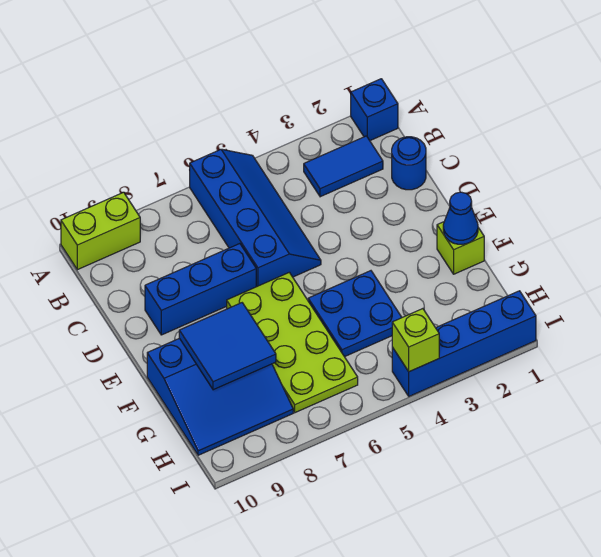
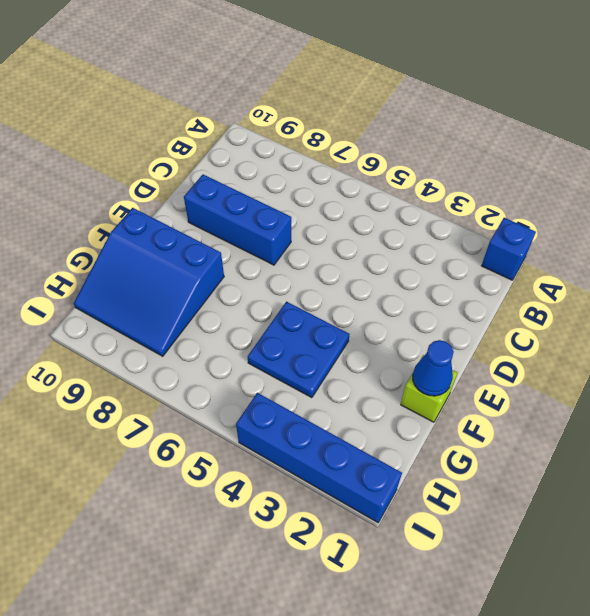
none -> blue slope A5:D6 level 1 top 6
none -> lime brick A9:A10 level 1
none -> blue tile B2:B3 level 1

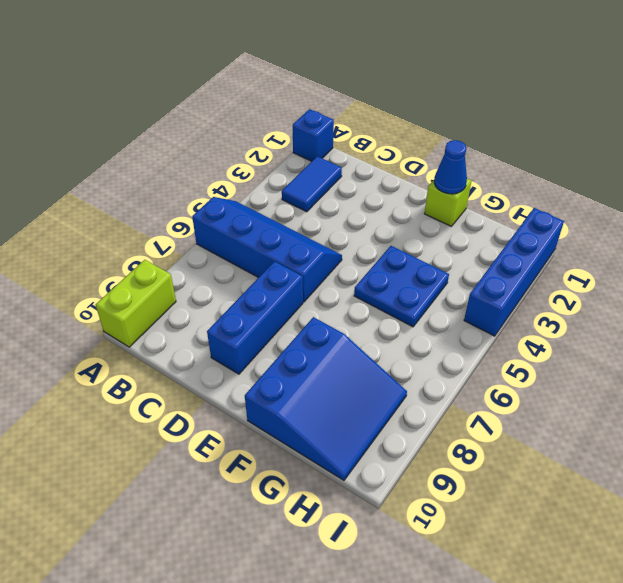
none -> blue round brick C1 level 1
none -> lime plate E6:H7 level 1
none -> blue tile F8:G9 level 2

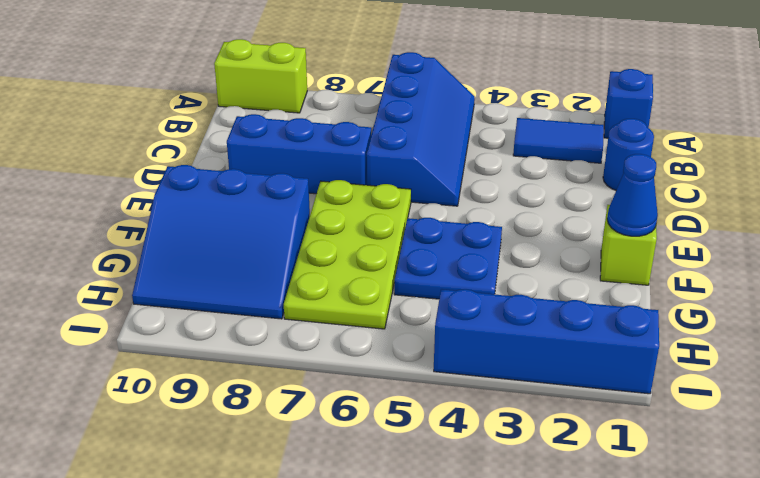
none -> blue tile F8:G9 level 2
none -> lime brick I4 level 2

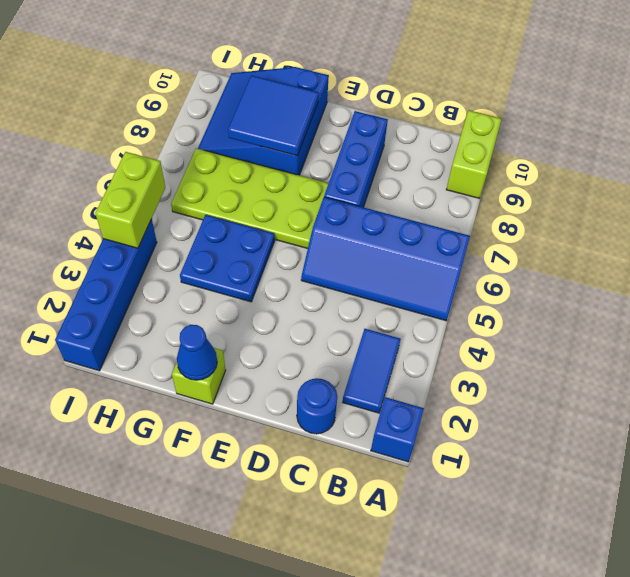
lime brick I4:I5 level 2 -> lime brick I4 level 2

